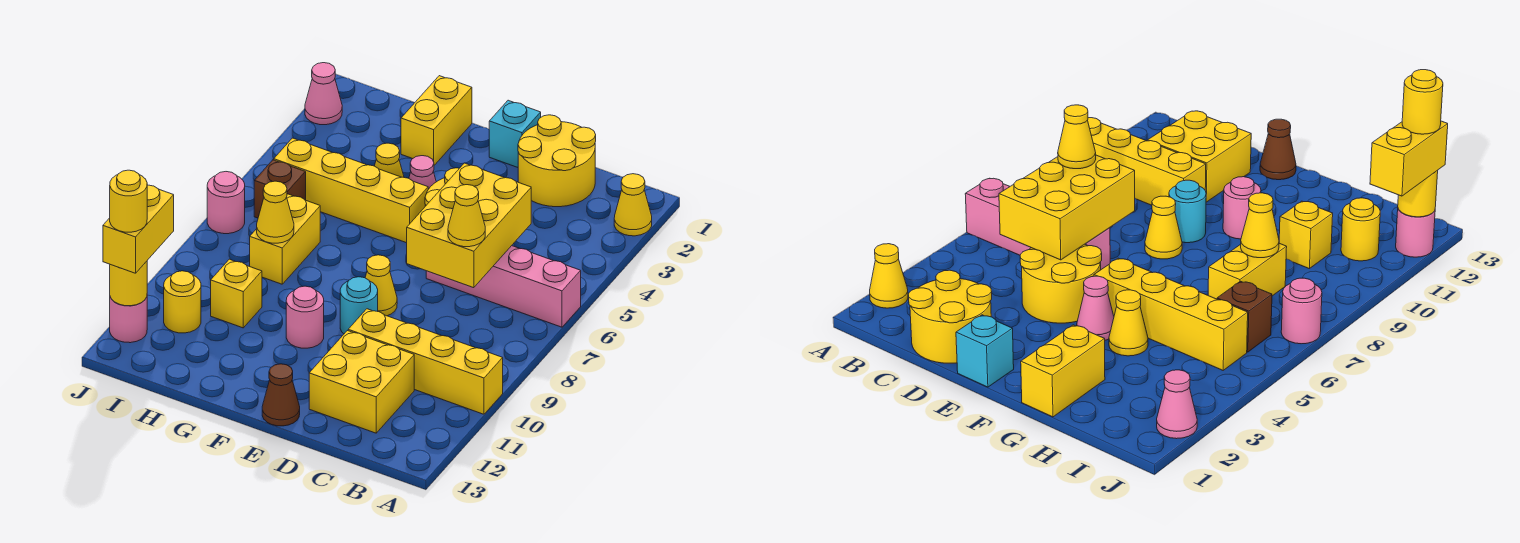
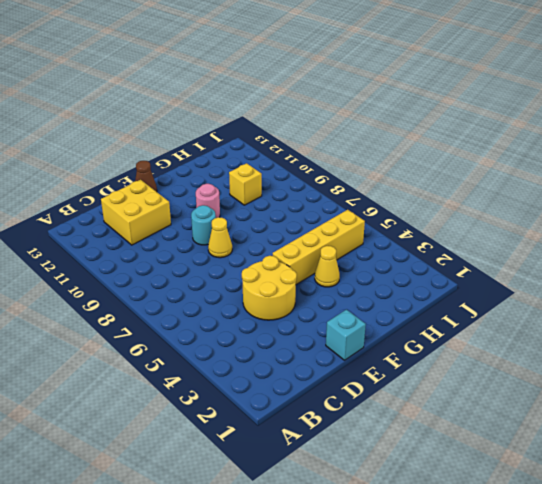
none -> yellow cone A2 level 1
none -> pink brick A6:D6 level 1
none -> yellow brick A10:D10 level 1

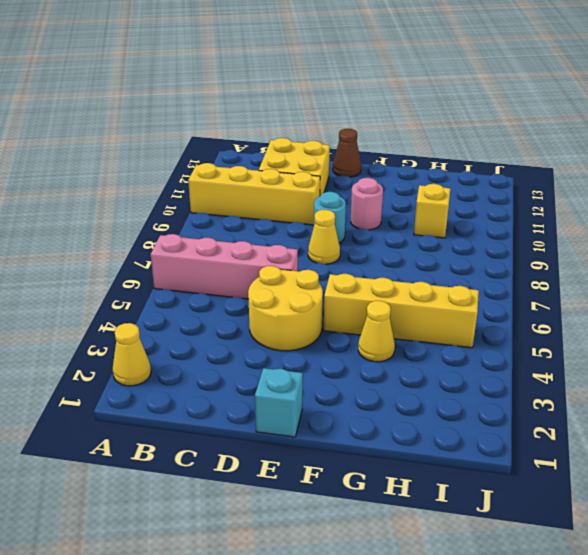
none -> yellow round brick C1:D2 level 1
none -> pink cone F4 level 1
none -> yellow brick G1:G2 level 1

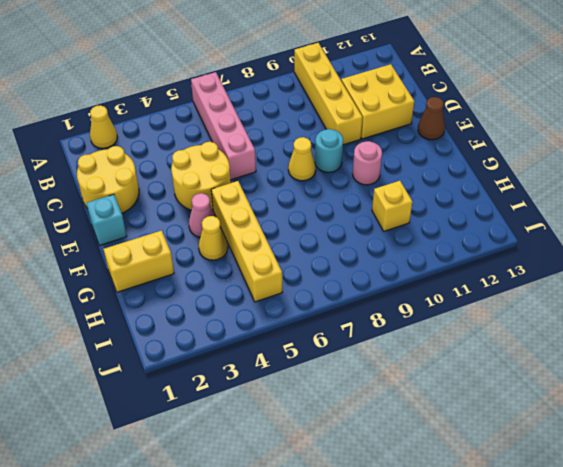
none -> yellow brick H7:H8 level 1
none -> brown brick I6 level 1
none -> yellow round brick I11 level 1

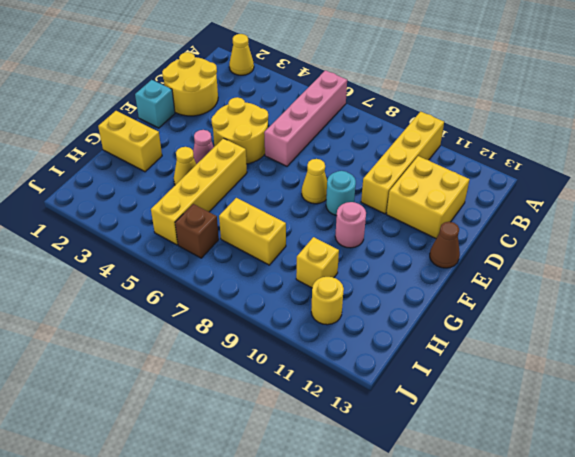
none -> pink cone J2 level 1
none -> pink round brick J7 level 1
none -> pink round brick J12 level 1

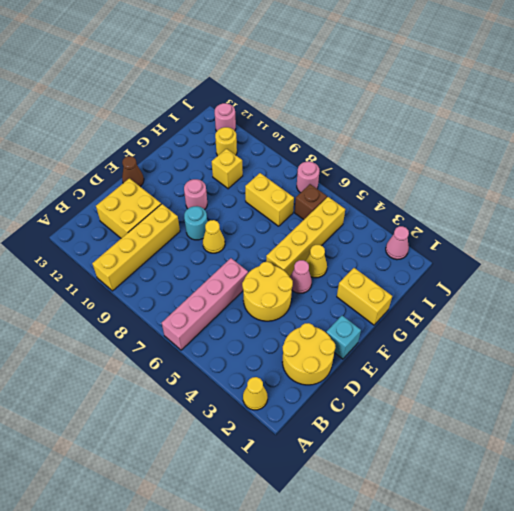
none -> yellow brick C5:D7 level 2
none -> yellow cone H8 level 2
none -> yellow round brick J12 level 2

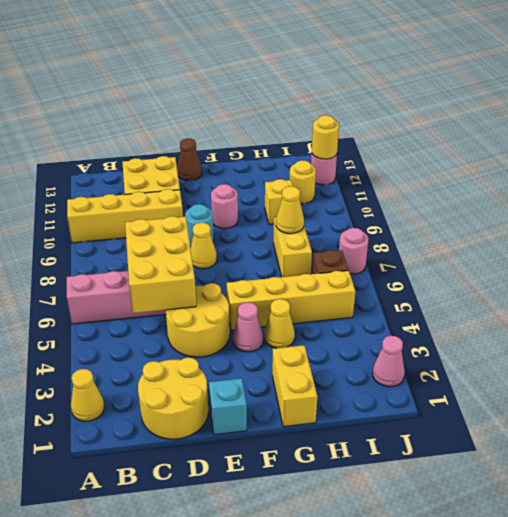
none -> yellow cone C7 level 3
none -> yellow brick J11:J12 level 3
none -> yellow round brick J12 level 4

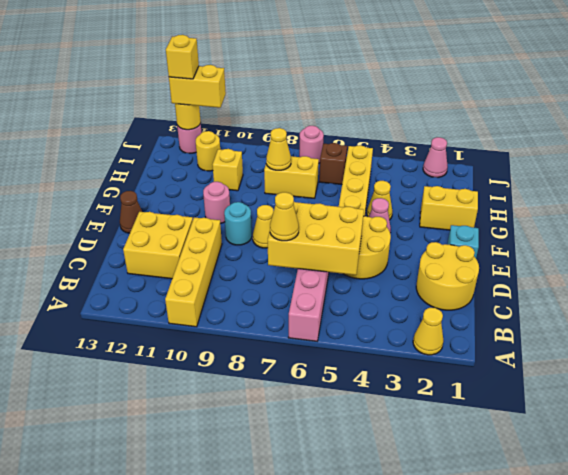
yellow brick J12 level 4 -> yellow round brick J12 level 4

